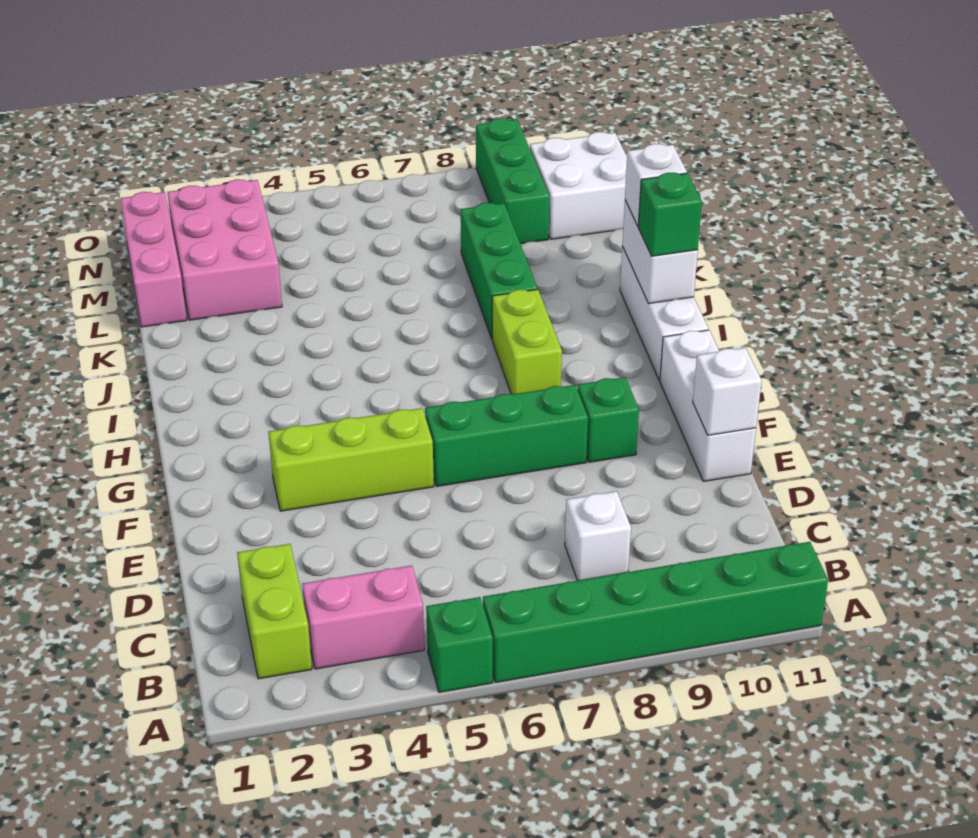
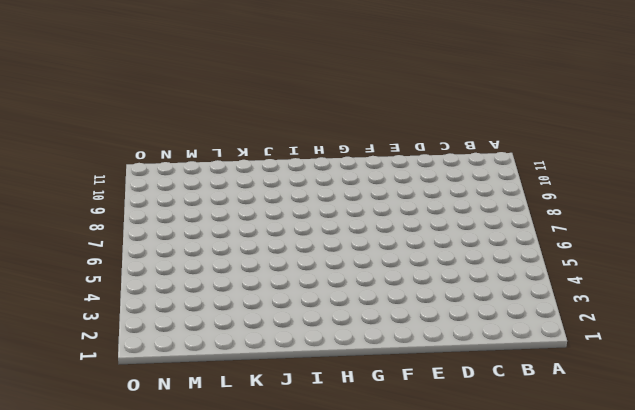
none -> green brick A5 level 1
none -> green brick A6:A11 level 1
none -> lime brick B2:C2 level 1

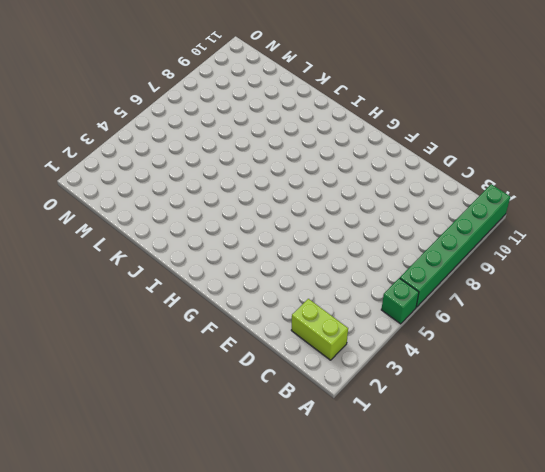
none -> pink brick B3:B4 level 1
none -> white brick C8 level 1
none -> white brick E11:G11 level 1

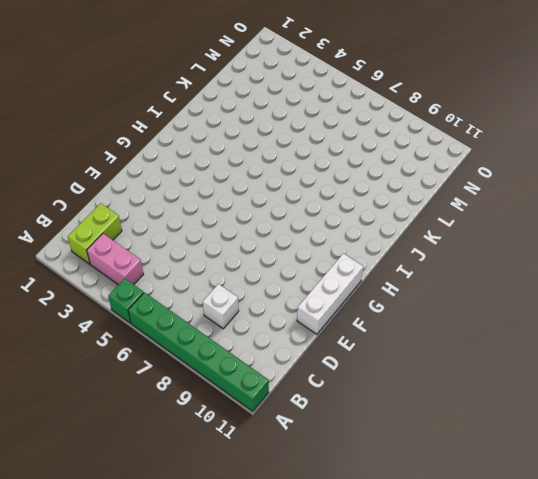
none -> lime brick F3:F5 level 1
none -> green brick F6:F8 level 1
none -> green brick F9 level 1

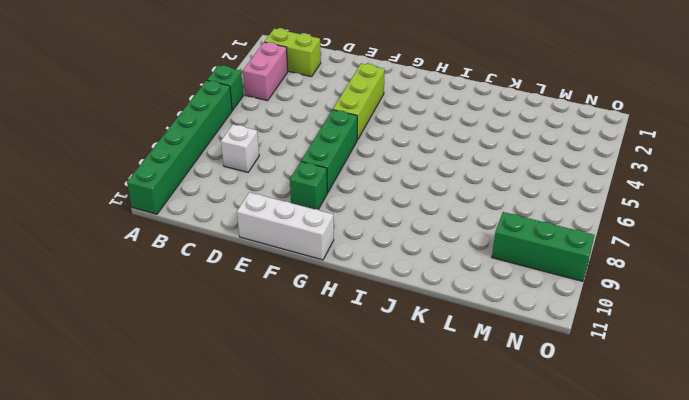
none -> lime brick H8:I8 level 1
none -> white brick H11:J11 level 1
none -> green brick J8:L8 level 1

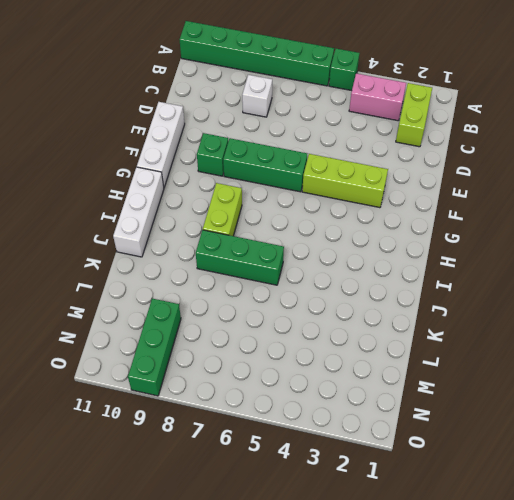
green brick J6:J8 level 1 -> green brick J8:L8 level 1
none -> pink brick L1:N1 level 1
none -> pink brick L2:N3 level 1
none -> white brick M10:N11 level 1

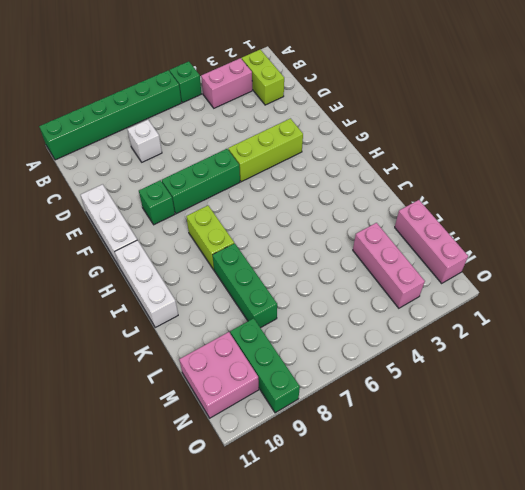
pink brick L3:N3 level 1 -> pink brick L2:N3 level 1
pink brick M10:N11 level 1 -> white brick M10:N11 level 1
none -> white brick E11 level 2
none -> white brick I11:J11 level 2
none -> green brick I11 level 3

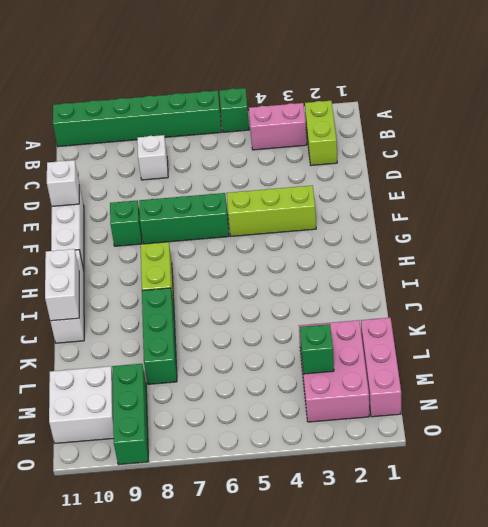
green brick M3 level 2 -> green brick I11 level 3
none -> white brick J11 level 3

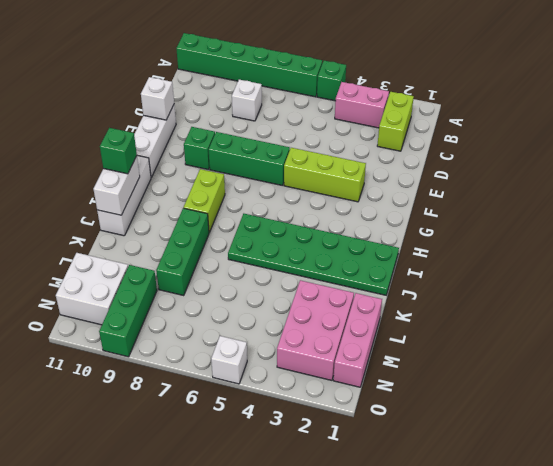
green plate I1:J6 level 1 -> none
white brick O5 level 1 -> white brick J11 level 3

